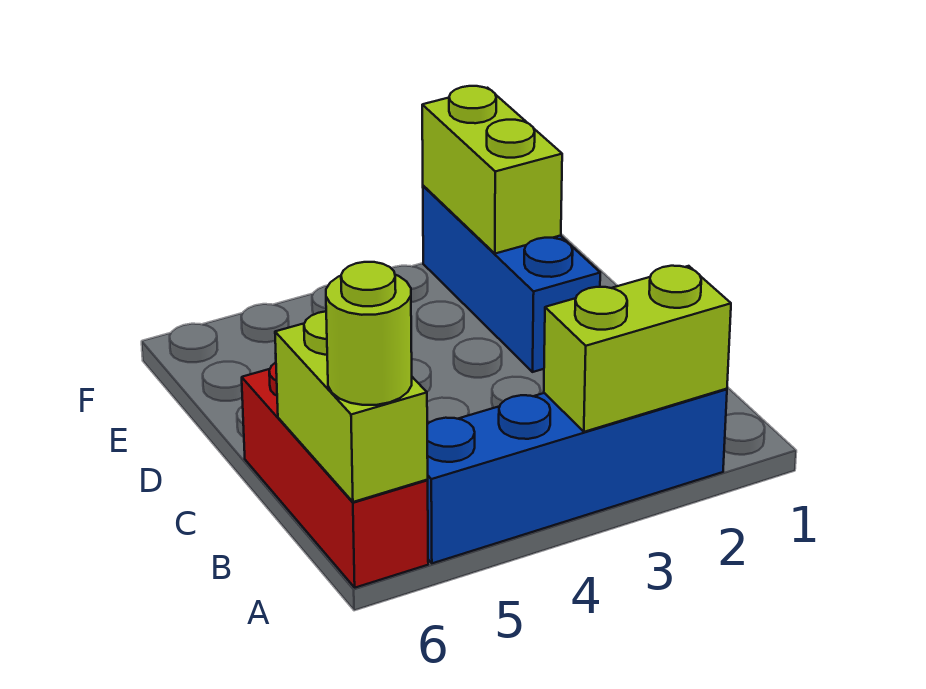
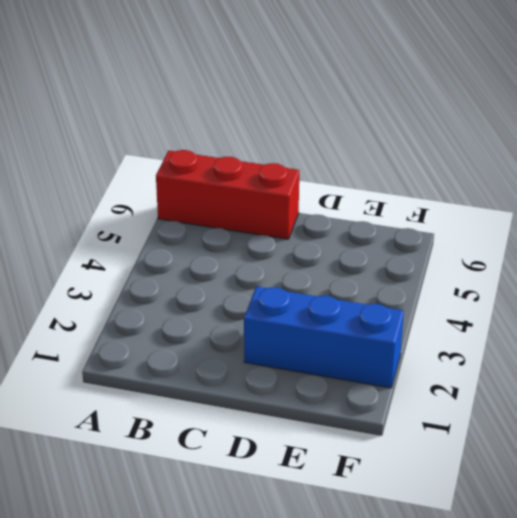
none -> blue brick A2:A5 level 1
none -> lime brick A2:A3 level 2

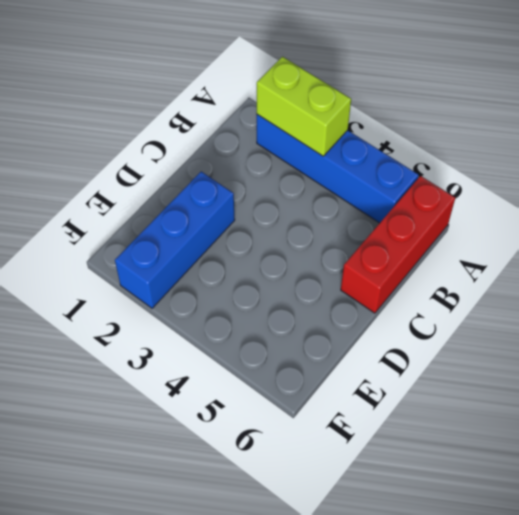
none -> lime brick A6:B6 level 2
none -> lime brick E2:F2 level 2

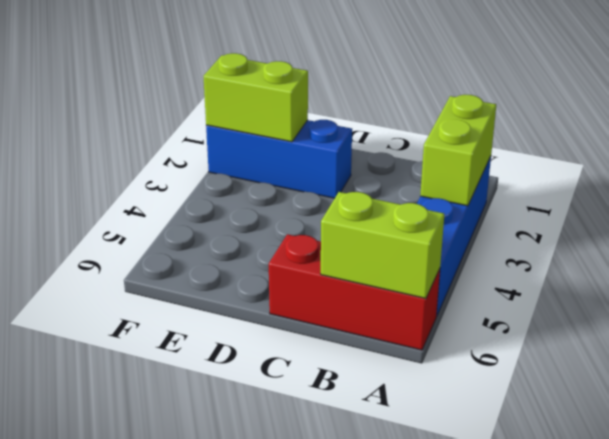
none -> lime round brick A6 level 3

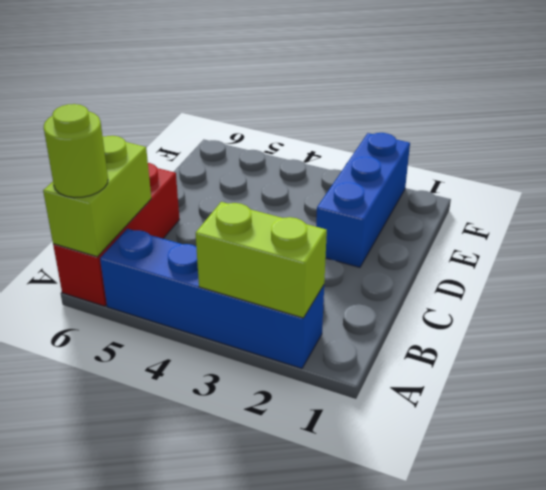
none -> lime brick E2:F2 level 2

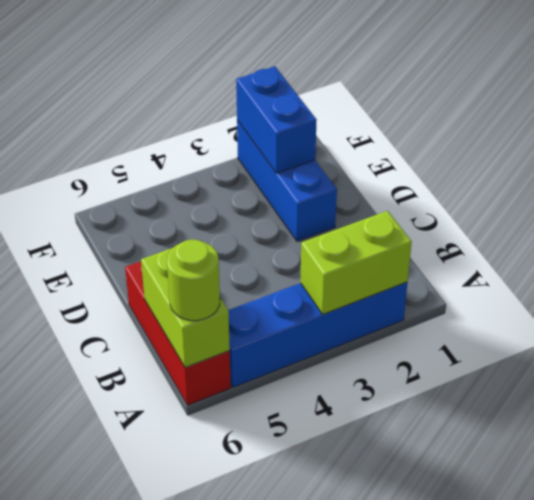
blue brick E2:F2 level 2 -> lime brick E2:F2 level 2

